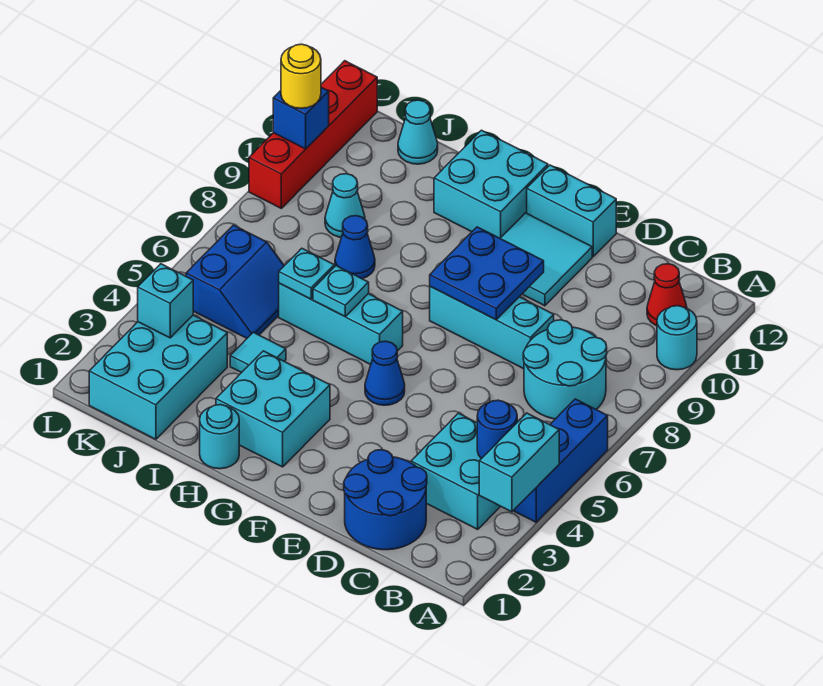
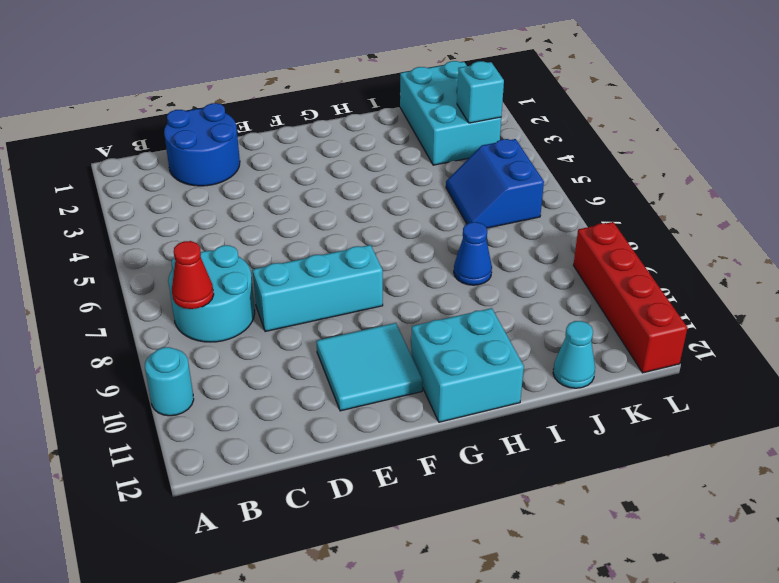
red cone B8 level 2 -> red cone B11 level 1
none -> blue brick A4:A6 level 1
none -> cyan brick B3:C4 level 1
none -> cyan brick E12:F12 level 1

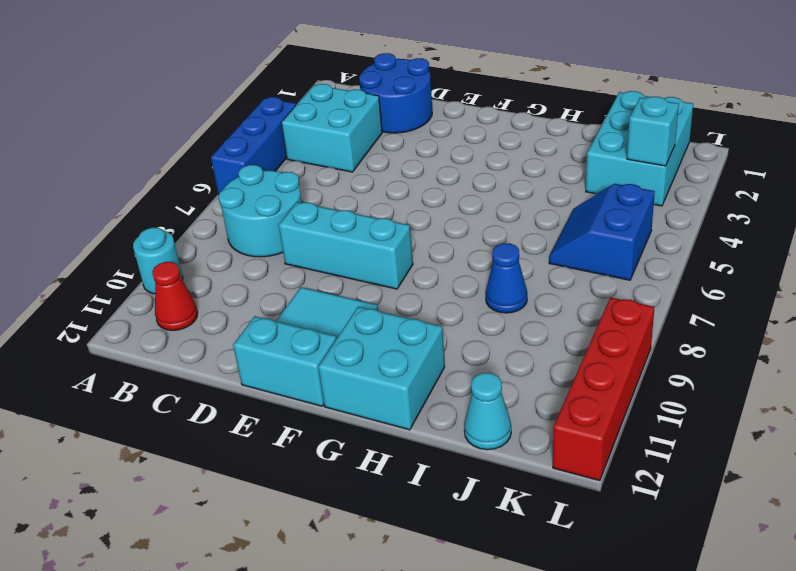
none -> blue cone F5 level 1
none -> cyan brick G2:H3 level 1
none -> cyan brick G6:I6 level 1

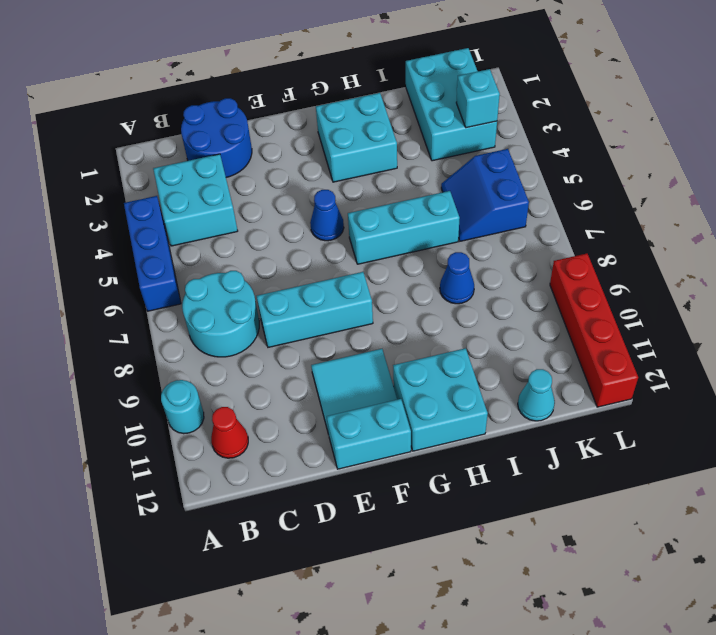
none -> cyan round brick H1 level 1
none -> cyan tile I4 level 1
none -> cyan cone J9 level 1

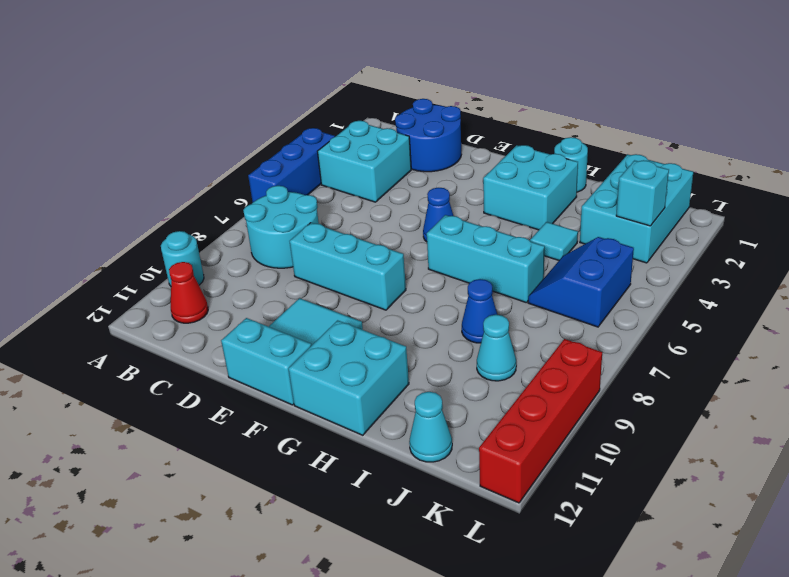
none -> cyan brick A3:A4 level 2
none -> blue round brick B4 level 2
none -> blue plate E8:F9 level 2

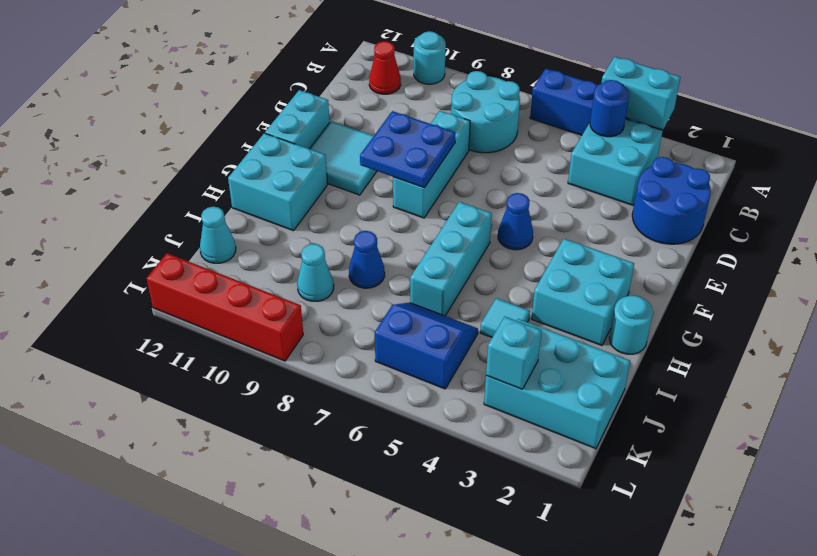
none -> cyan plate H6 level 2
none -> cyan plate I6 level 2
none -> blue brick L10 level 2

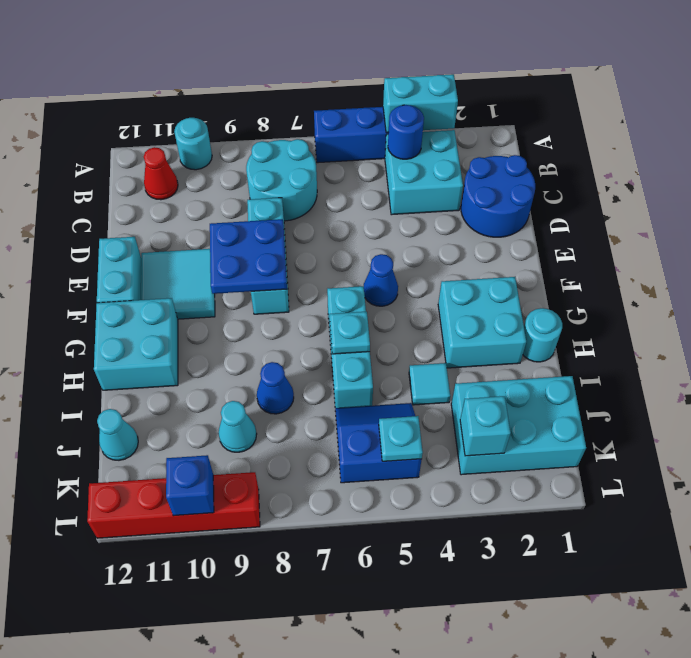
cyan plate K5 level 2 -> cyan plate I6 level 2
none -> yellow round brick L10 level 3

